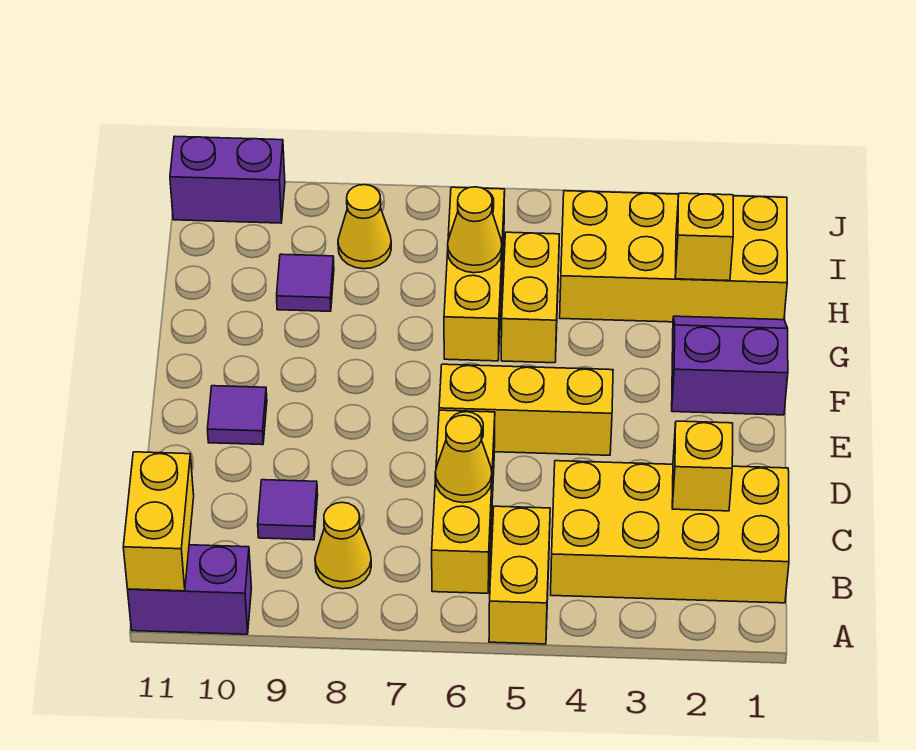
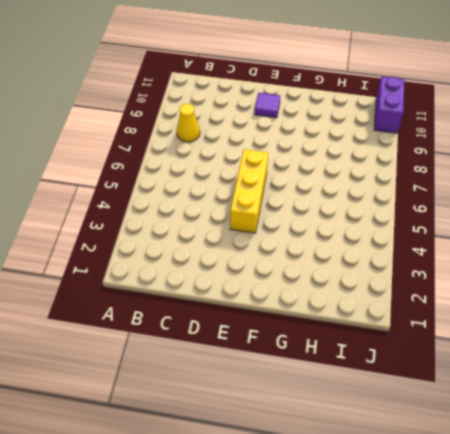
none -> yellow brick A5:B5 level 1
none -> purple brick A10:A11 level 1
none -> yellow brick B1:C4 level 1

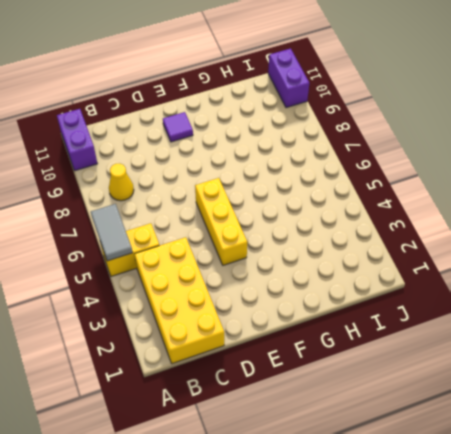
grey tile A5:A6 level 2 -> none
none -> yellow brick B6:D6 level 1
none -> purple tile C9 level 1
none -> purple slope F1:G2 level 1 top F

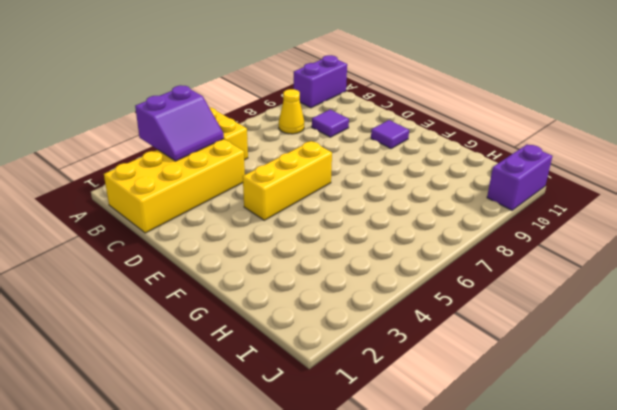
purple slope A3:B4 level 2 top A -> purple slope F1:G2 level 1 top F
none -> yellow brick B6:D6 level 1
none -> yellow brick G5:H5 level 1
none -> yellow brick G6:I6 level 1

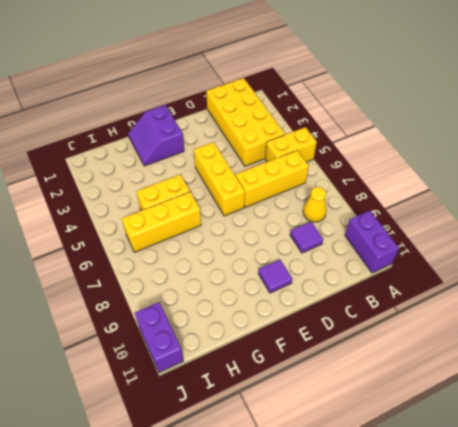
none -> yellow brick H1:I4 level 1
none -> purple tile H9 level 1
none -> yellow cone I8 level 1

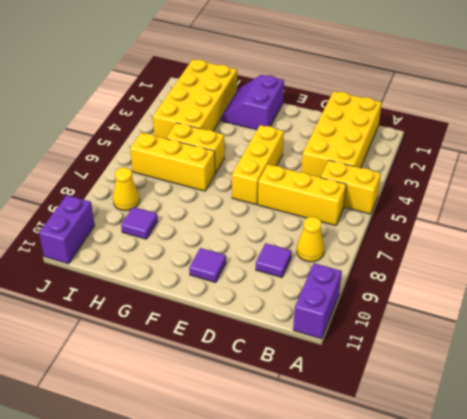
none -> yellow brick A11:B11 level 2
none -> yellow brick C2 level 2
none -> yellow cone C6 level 2

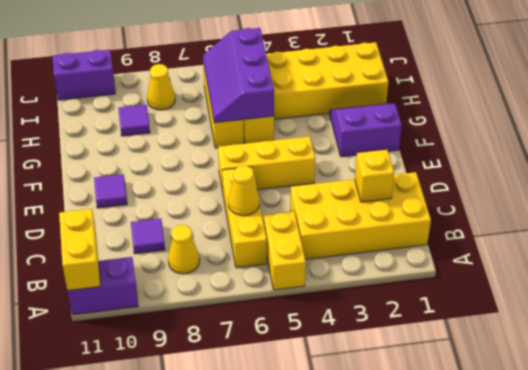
purple slope G5:I6 level 2 top 5 -> yellow cone H6 level 2
none -> yellow brick H2 level 2

